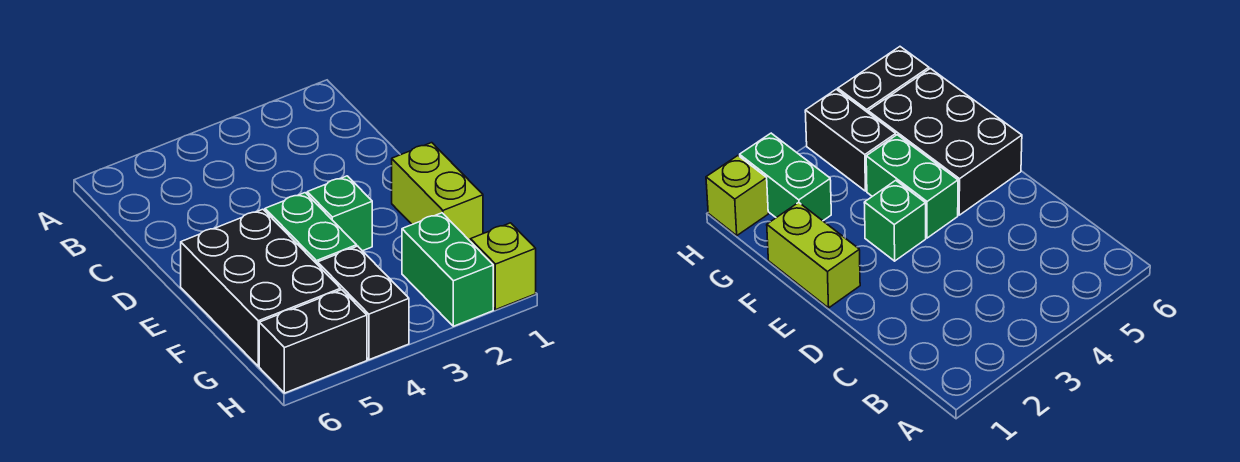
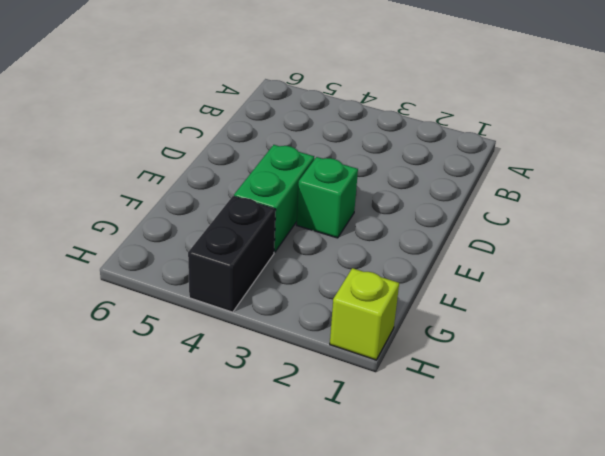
none -> lime brick E1:F1 level 1
none -> black brick E5:G6 level 1

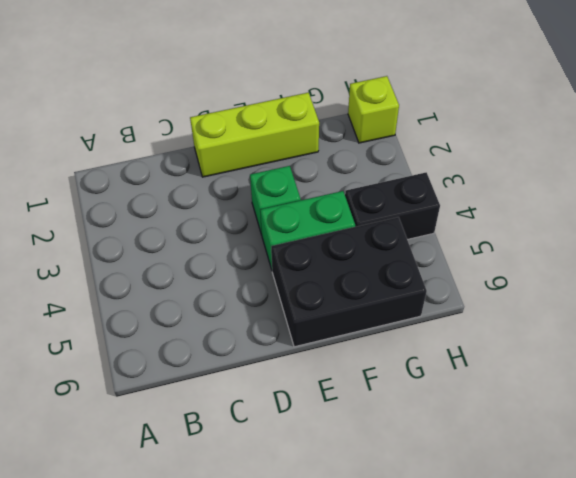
lime brick D1:F1 level 1 -> lime brick E1:F1 level 1
none -> green brick G2:H2 level 1
none -> black brick H5:H6 level 1

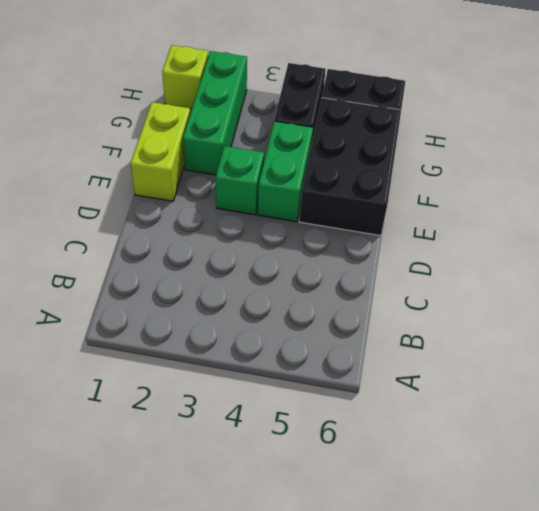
green brick F2:H2 level 1 -> green brick G2:H2 level 1

